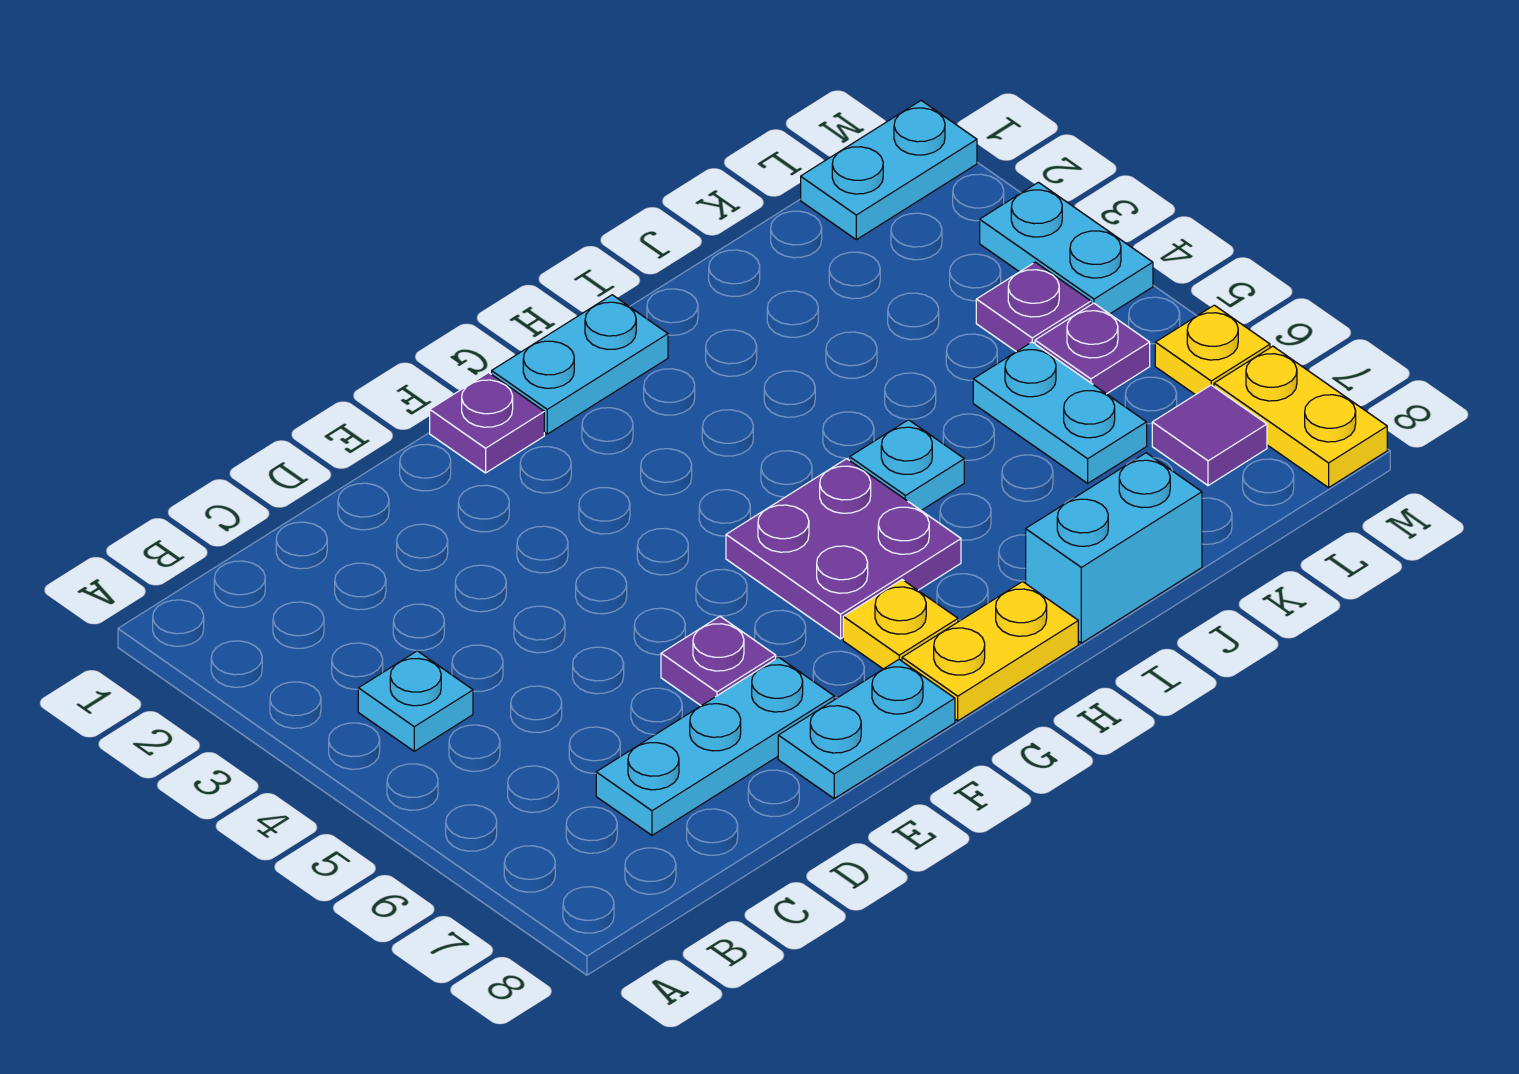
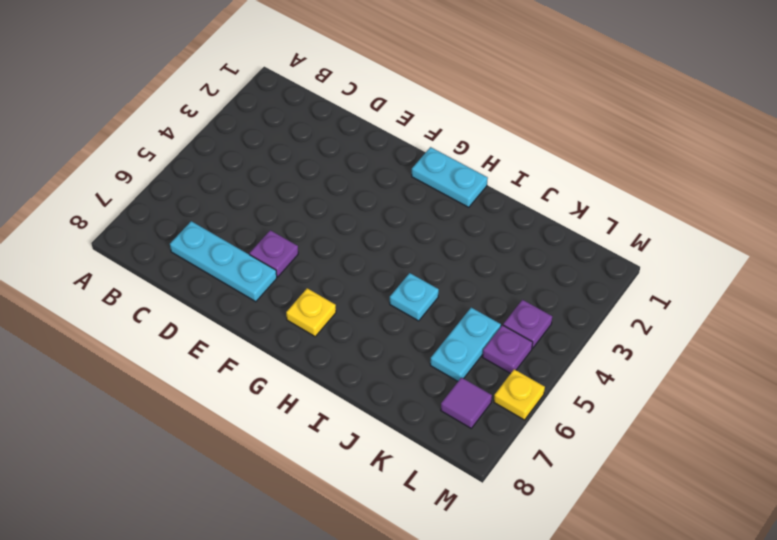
none -> cyan plate B4 level 1
none -> cyan plate E8:F8 level 1
none -> purple plate F1 level 1

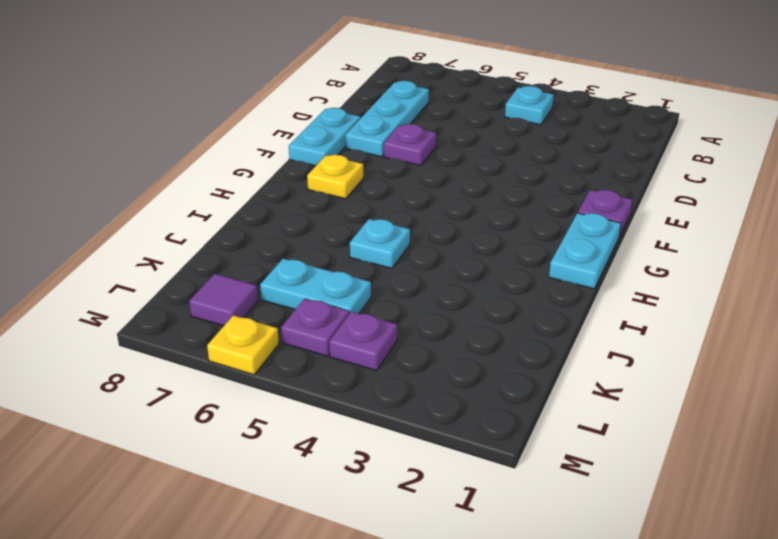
none -> purple plate G5:H6 level 1
none -> yellow plate G8:H8 level 1
none -> cyan brick I8:J8 level 1

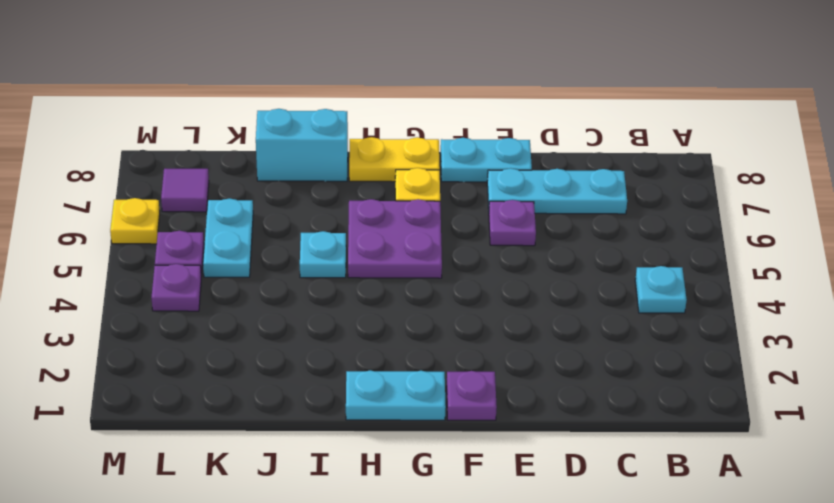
none -> cyan plate L1:M1 level 1
none -> cyan plate M3:M4 level 1
none -> yellow plate M7:M8 level 1

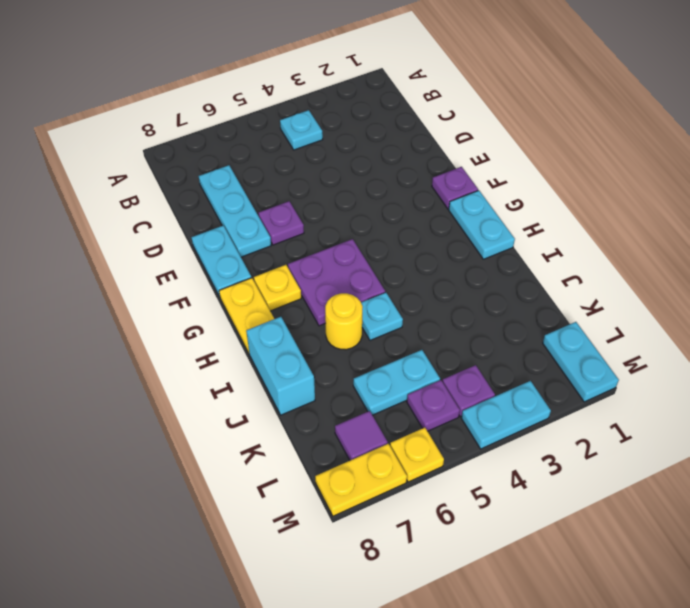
yellow round brick I6 level 1 -> none

